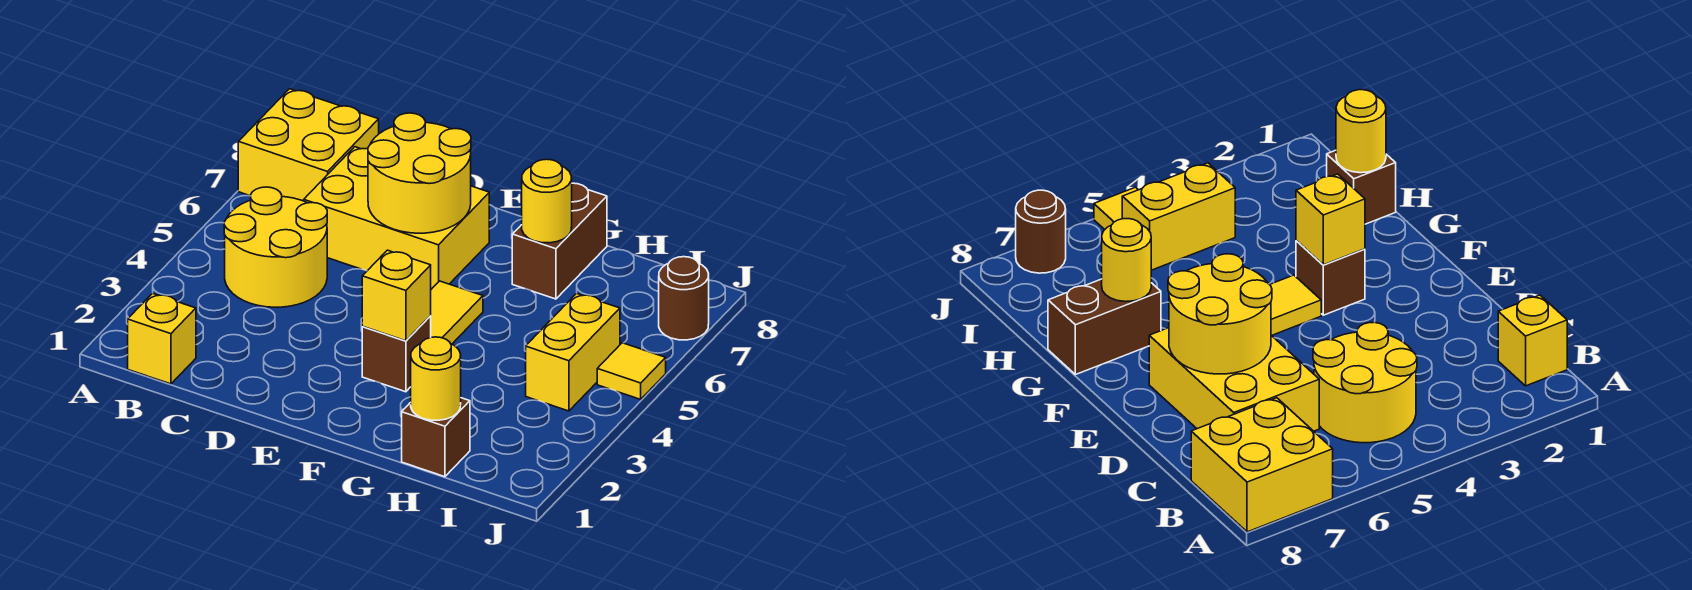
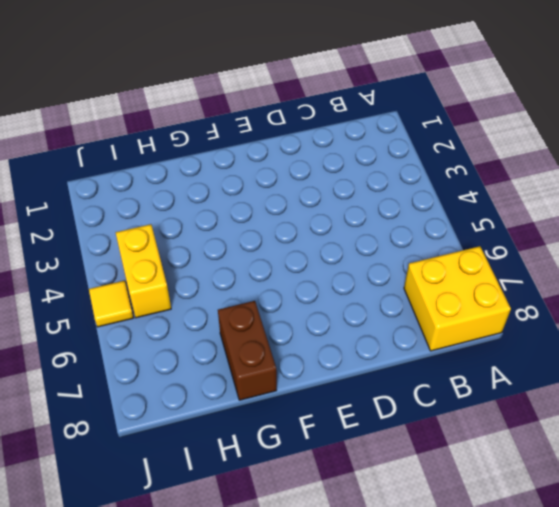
none -> yellow brick B1 level 1
none -> yellow round brick B4:C5 level 1
none -> yellow brick C6:E7 level 1

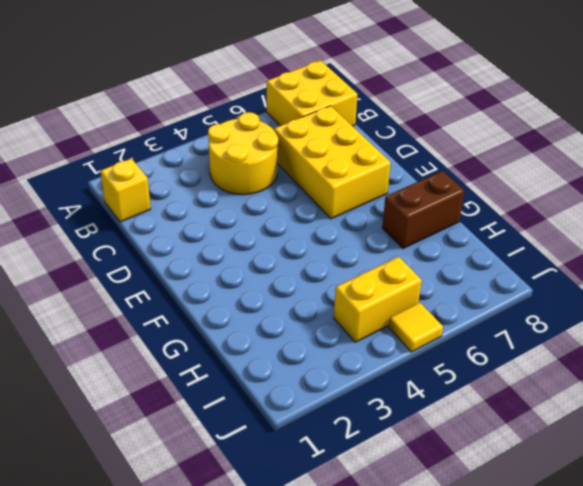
none -> brown brick F3 level 1
none -> yellow tile F4:F5 level 1
none -> brown brick H1 level 1

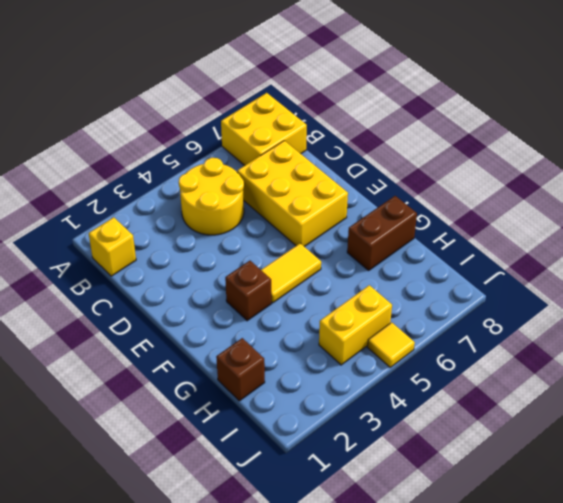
none -> brown round brick J7 level 1
none -> yellow round brick D6:E7 level 2
none -> yellow brick F3 level 2

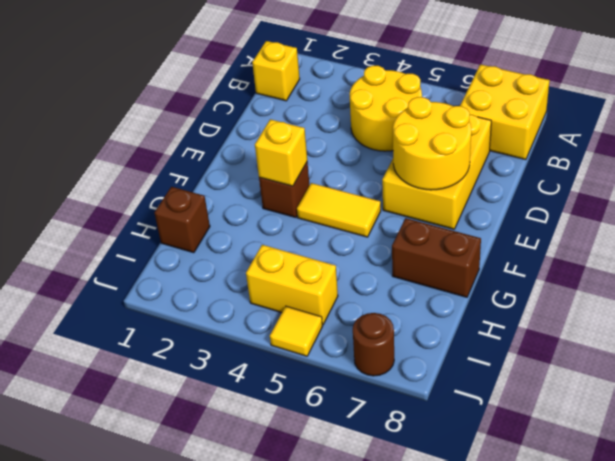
none -> yellow round brick G7 level 2
none -> yellow round brick H1 level 2

